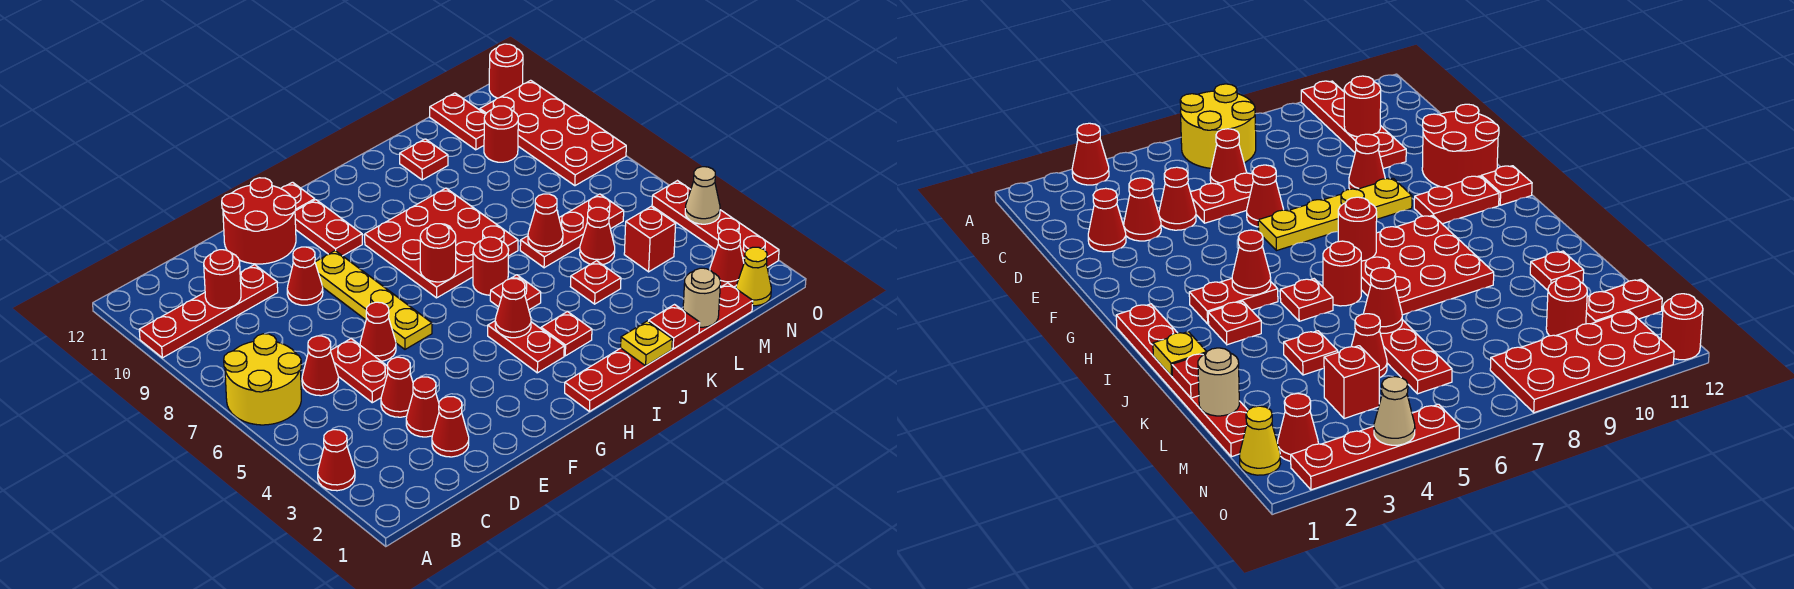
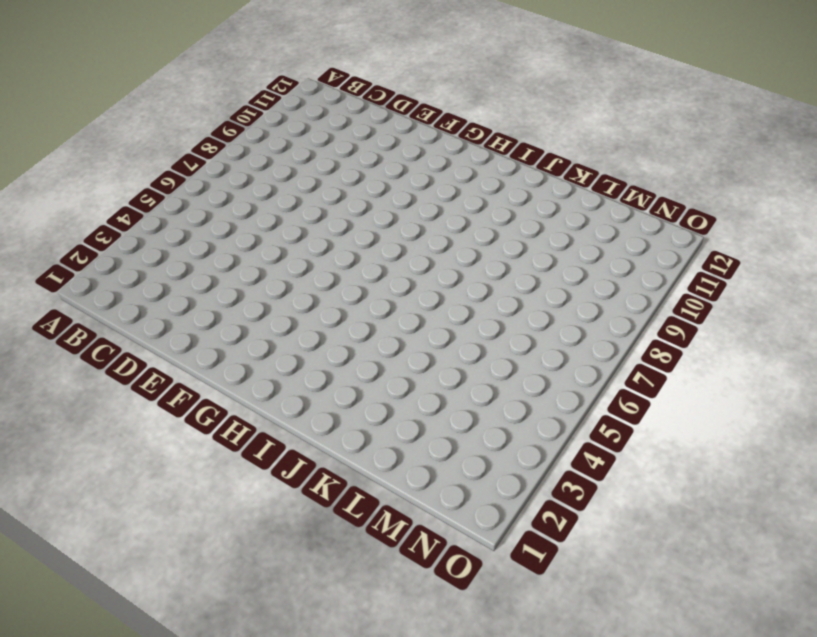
none -> red cone A3 level 1
none -> yellow round brick A6:B7 level 1
none -> red plate A10:D10 level 1
none -> red cone C6 level 1

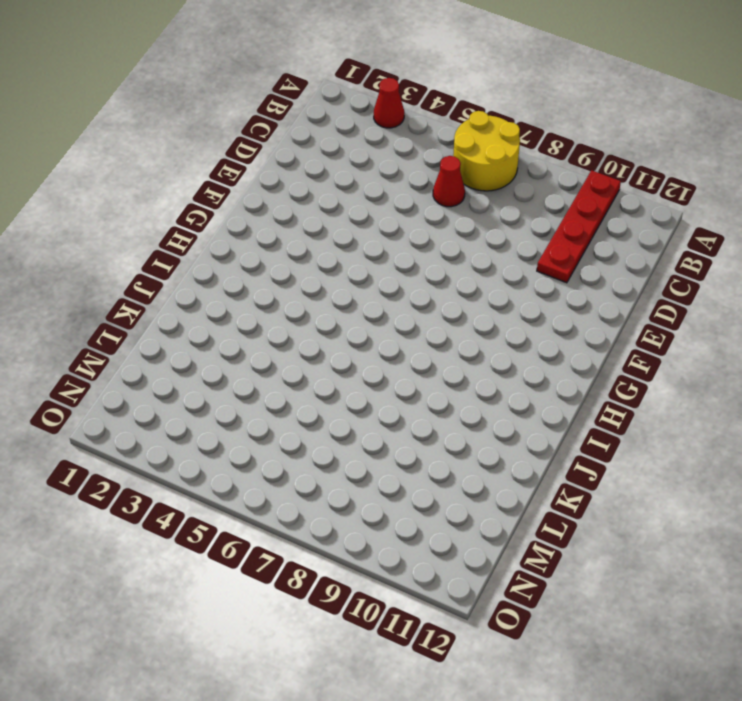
none -> red cone D2 level 1
none -> red cone D3 level 1
none -> red cone D4 level 1
none -> red plate D5:D6 level 1

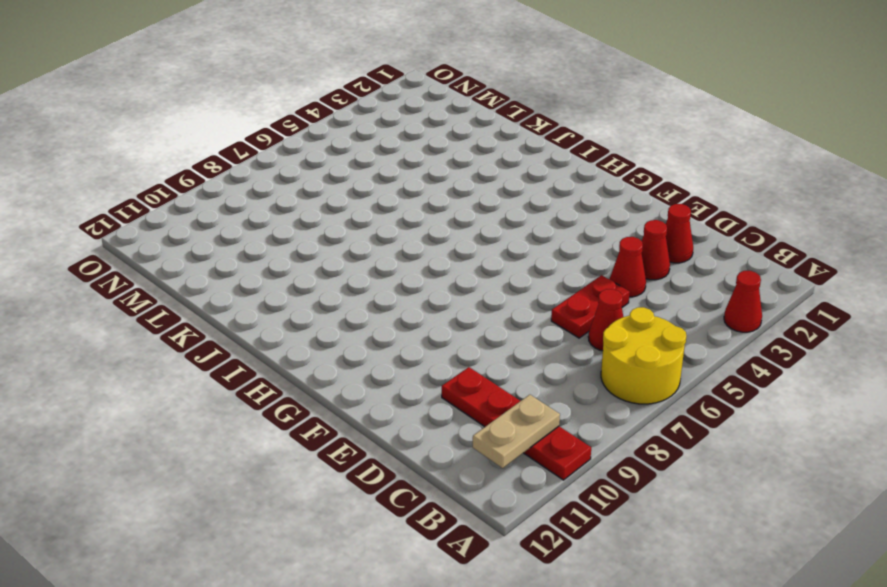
tan plate B10:B11 level 2 -> none
none -> red cone E6 level 1
none -> red cone E9 level 1
none -> red round brick E11:F12 level 1
none -> yellow plate F6:F9 level 1

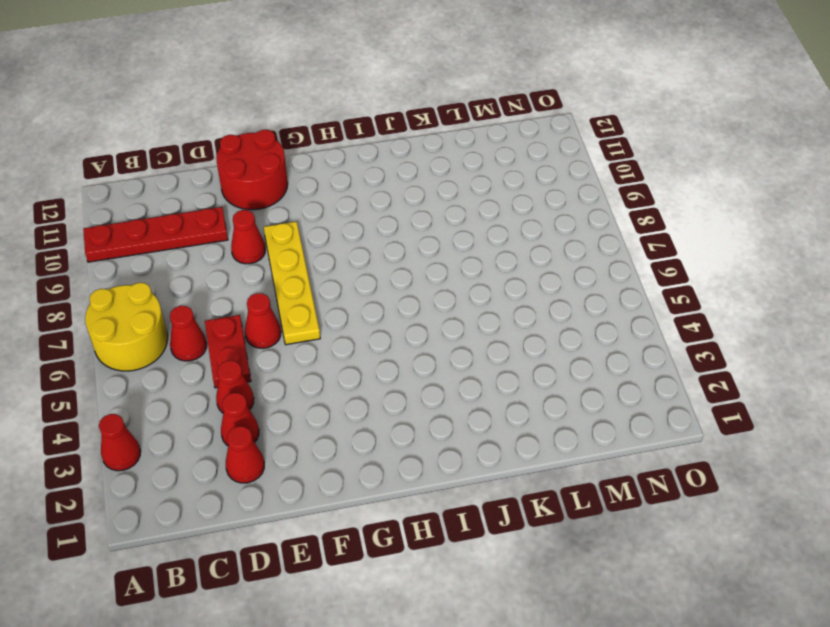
none -> red plate G10:G11 level 1
none -> red plate G12 level 1
none -> red plate H1:M1 level 1
none -> red plate H3:H4 level 1

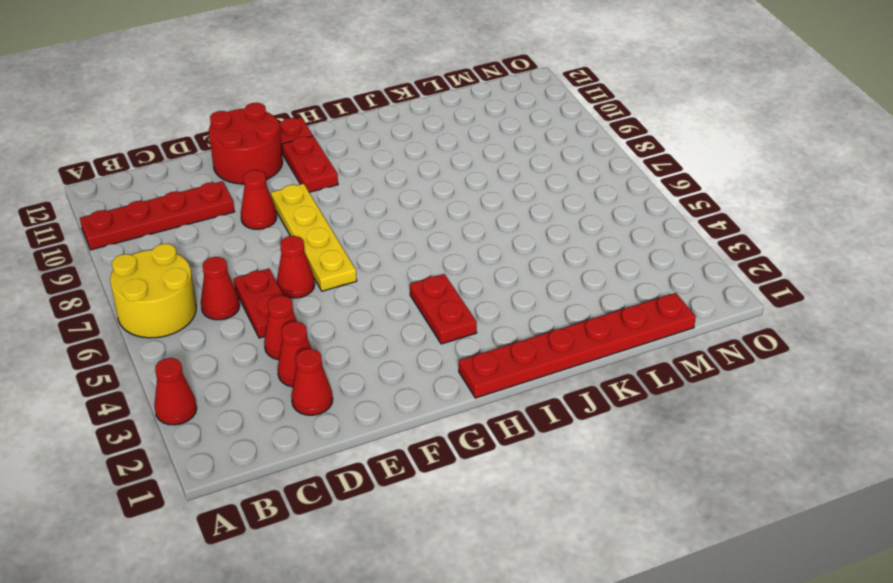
none -> red plate H7:J9 level 1
none -> red plate I3 level 1
none -> red plate I5 level 1
none -> red round brick I6 level 1

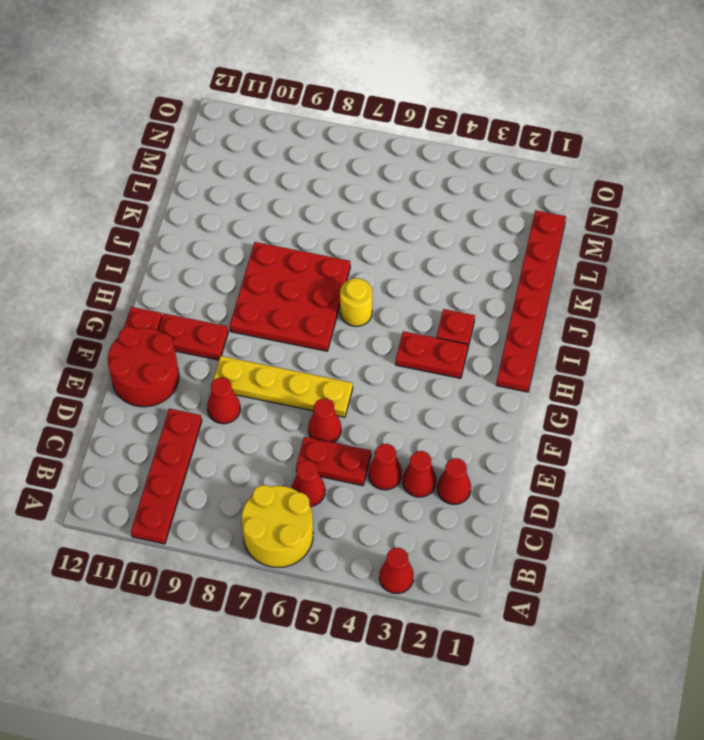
yellow round brick I6 level 1 -> red round brick I6 level 1
none -> red plate I5 level 1
none -> red plate K4 level 1
none -> red plate K6:M6 level 1
none -> red plate K11 level 1

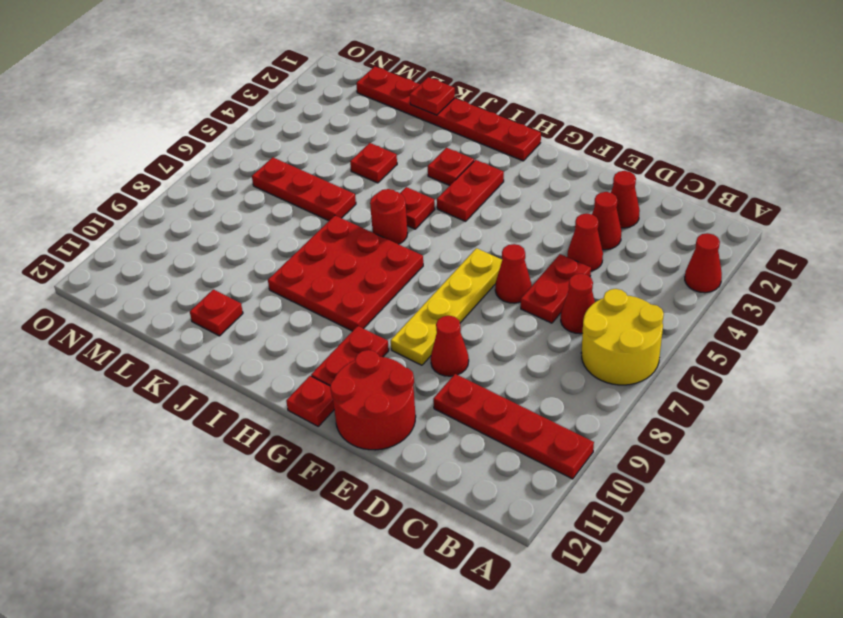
none -> red cone L5 level 1
none -> red brick M4 level 1
none -> red round brick M10 level 1
none -> red plate M11:M12 level 1

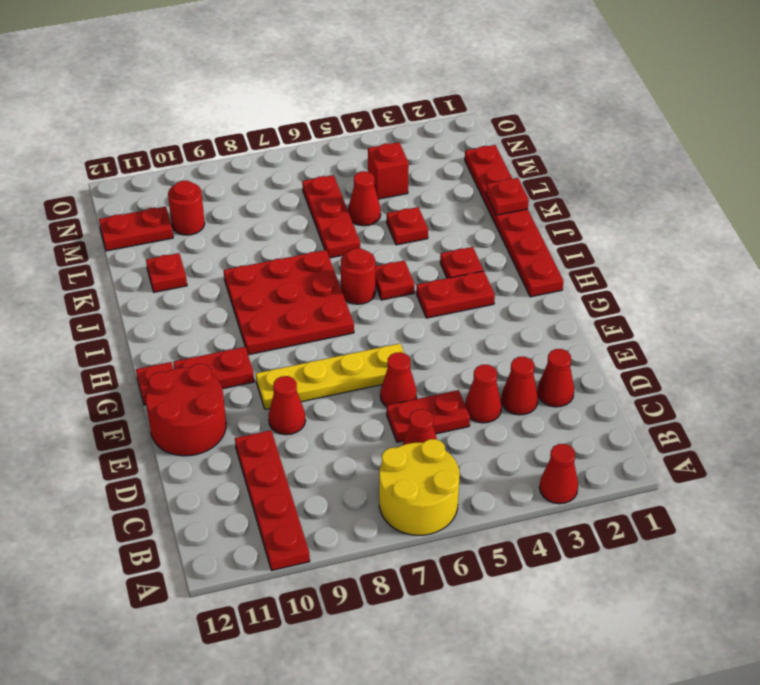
none -> yellow cone N1 level 1
none -> red cone N2 level 1
none -> red plate N8:O11 level 1
none -> red plate O2:O5 level 1

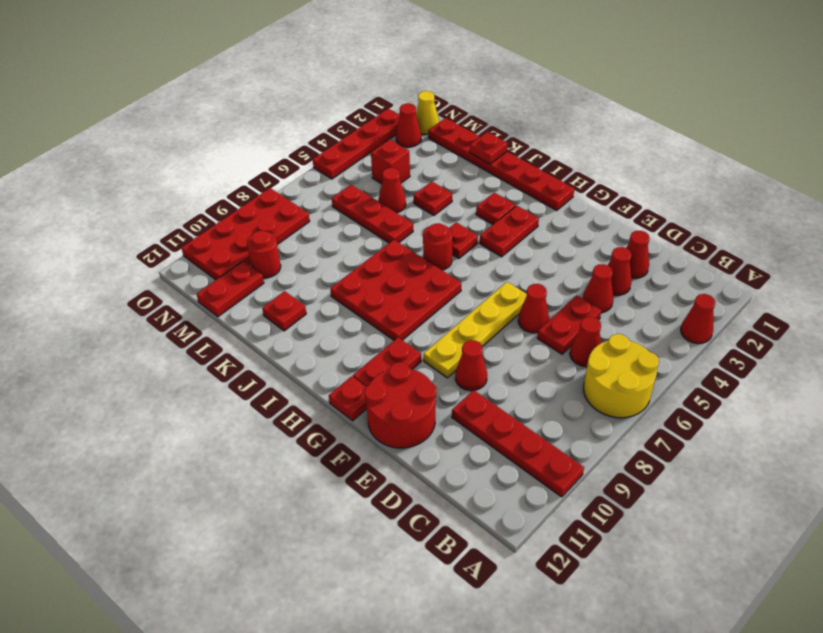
none -> red round brick O12 level 1
none -> red round brick C10 level 2
none -> red cone H4 level 2
none -> red round brick H7 level 2

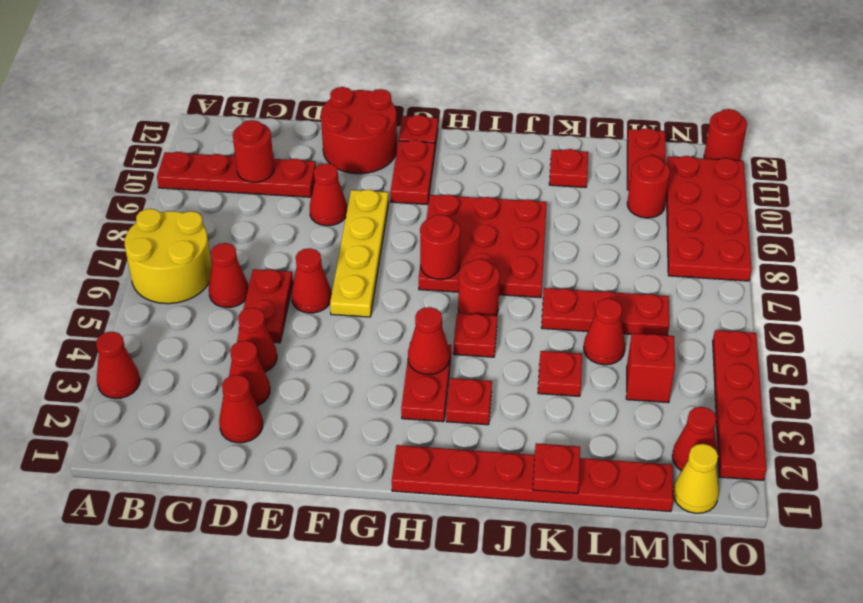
none -> yellow plate J1 level 2
none -> red cone K6 level 2
none -> tan round brick L1 level 2
none -> tan cone O4 level 2

